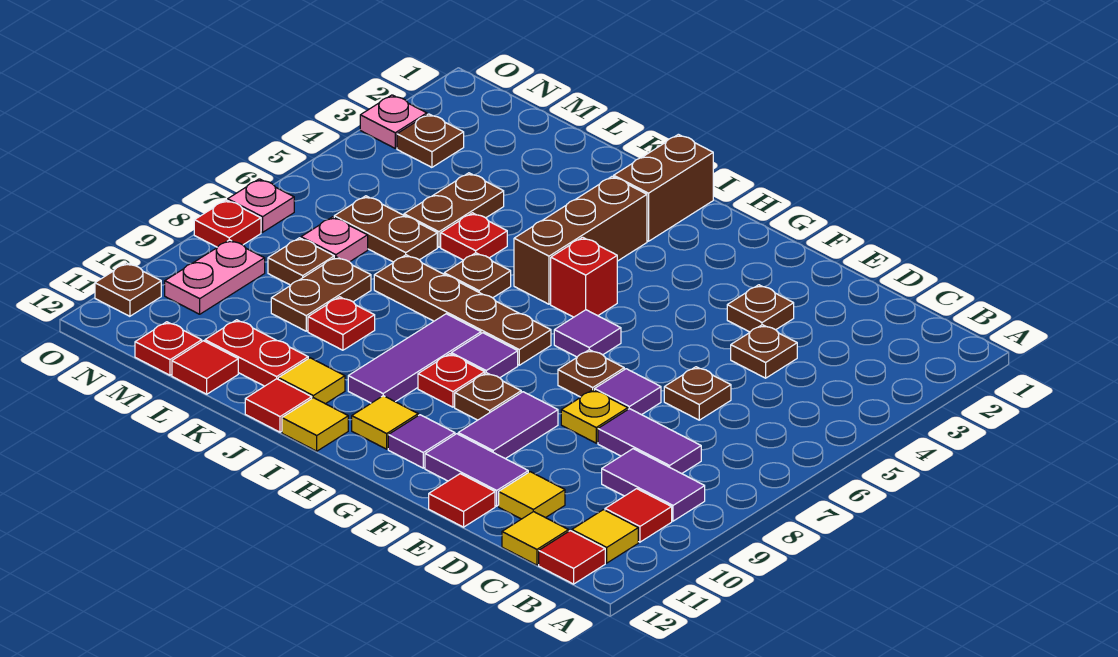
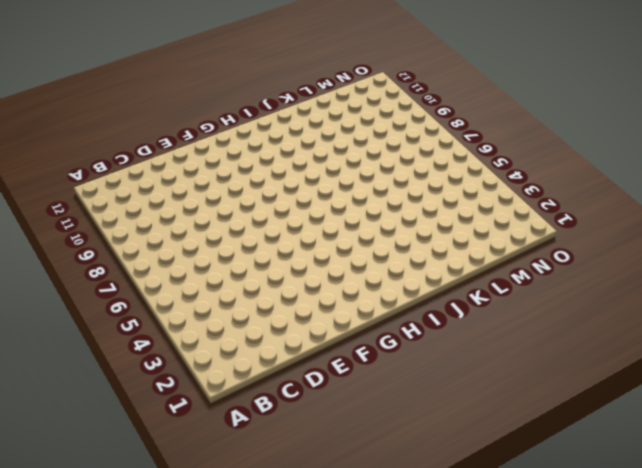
none -> purple tile B9:C9 level 1
none -> red tile B10 level 1
none -> yellow tile B11 level 1
none -> red tile B12 level 1

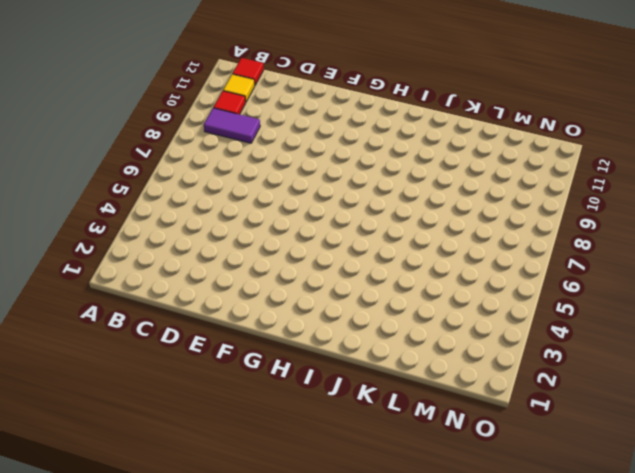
none -> purple tile C8:D8 level 1
none -> yellow tile C12 level 1
none -> brown plate D4 level 1
none -> brown plate D6 level 1

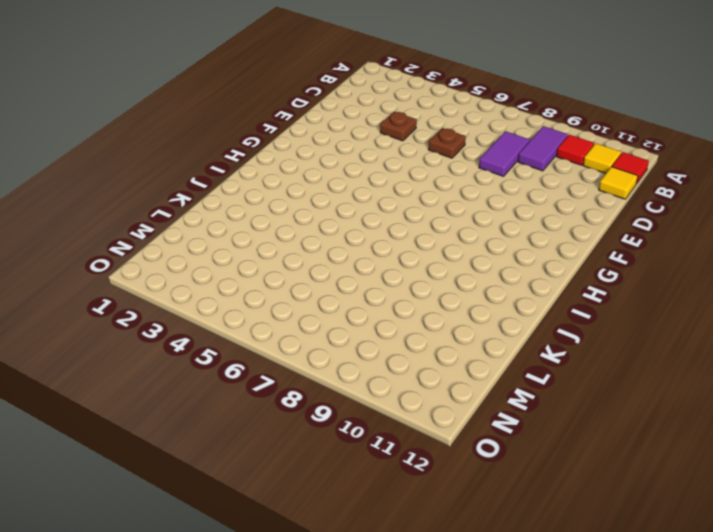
none -> yellow tile D11 level 1
none -> brown plate E3 level 1
none -> purple tile E7 level 1
none -> yellow plate E8 level 1

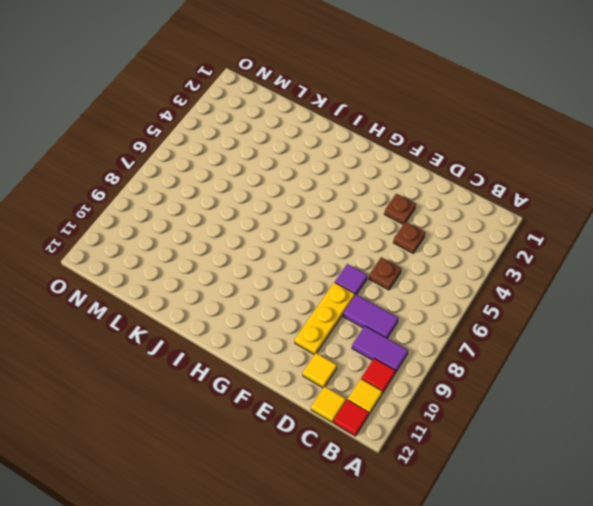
yellow plate E8:E10 level 1 -> yellow plate E8 level 1
none -> purple tile E11:F11 level 1
none -> red tile E12 level 1
none -> brown plate F7 level 1
none -> purple tile F9:F10 level 1

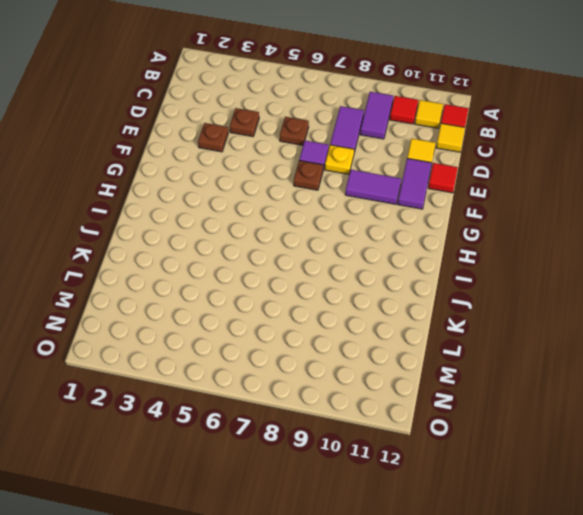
none -> purple tile G6 level 1
none -> brown plate G9 level 1
none -> purple tile G11 level 1
none -> red brick H5 level 1

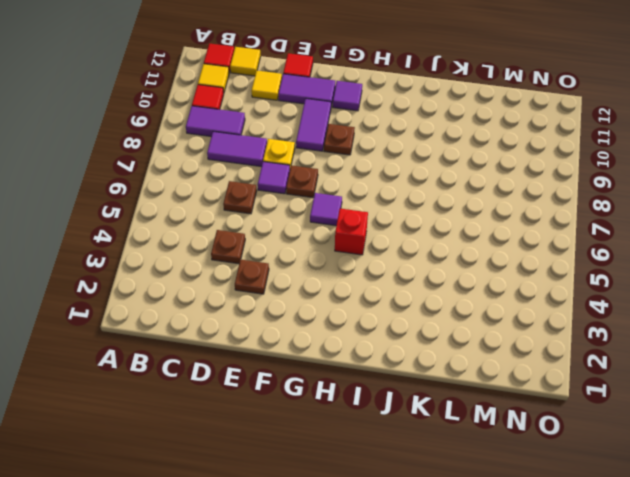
none -> brown plate H7:K7 level 1
none -> purple tile H8 level 1
none -> red plate H9 level 1
none -> yellow tile H11 level 1

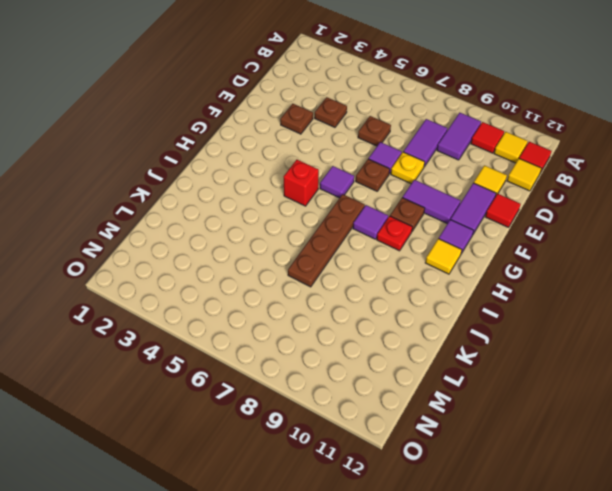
none -> brown brick I1:I2 level 1
none -> brown brick I3:I5 level 1
none -> purple tile I8:I10 level 1
none -> yellow tile I12 level 1

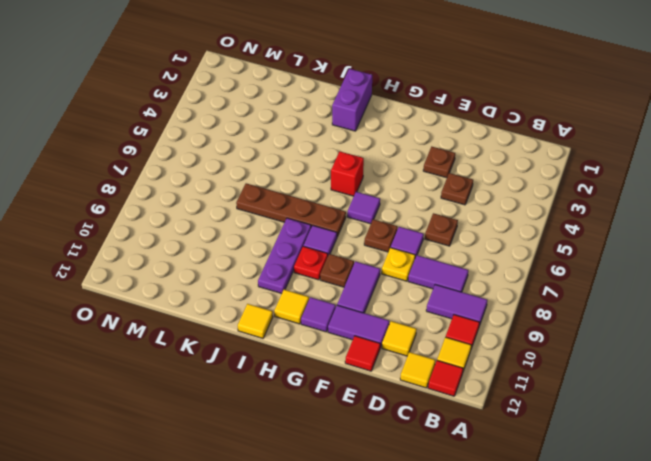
purple brick I1:I2 level 1 -> brown brick I1:I2 level 1
purple plate I8:I10 level 1 -> purple tile I8:I10 level 1
none -> brown brick I3:I5 level 1
none -> brown plate J6 level 1
none -> yellow tile J11 level 1
none -> red tile J12 level 1

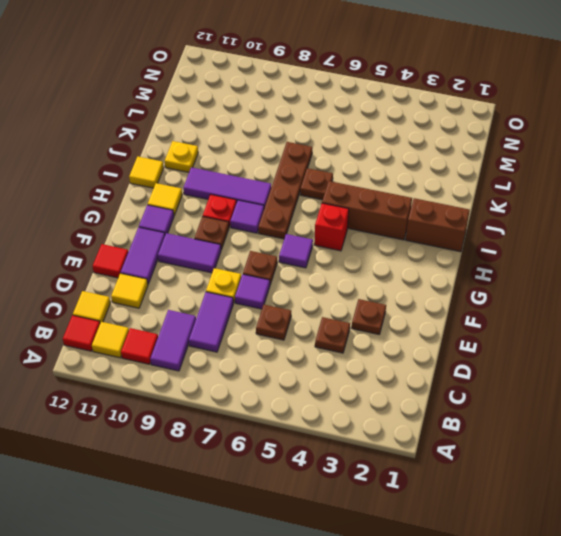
yellow plate J11 level 1 -> yellow tile J11 level 1
none -> red tile J12 level 1
none -> red plate K5 level 1
none -> red plate K9 level 1
none -> red plate K11:L11 level 1

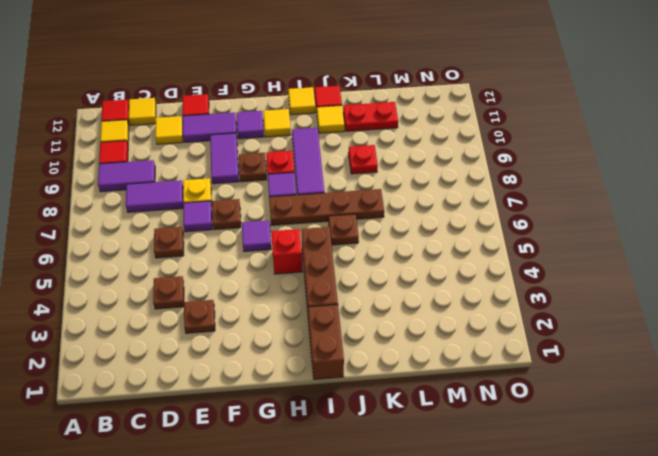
none -> red plate K5 level 1
none -> brown plate L4:L5 level 1
none -> brown plate L6:M6 level 1
none -> brown plate L8:L9 level 1

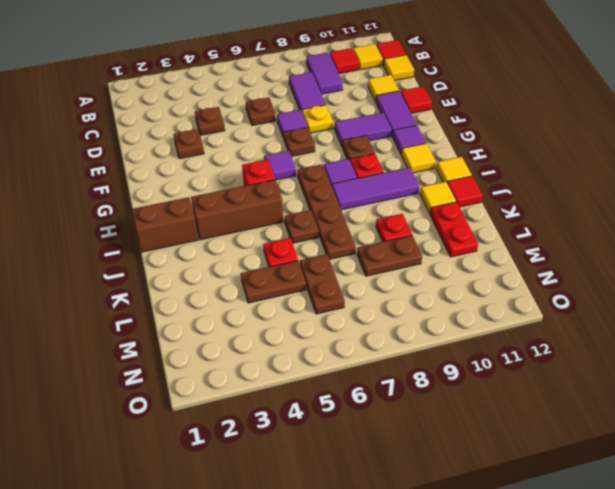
none -> red tile L12 level 1
none -> pink plate M7 level 1
none -> brown plate M8 level 1
none -> red plate M12 level 1

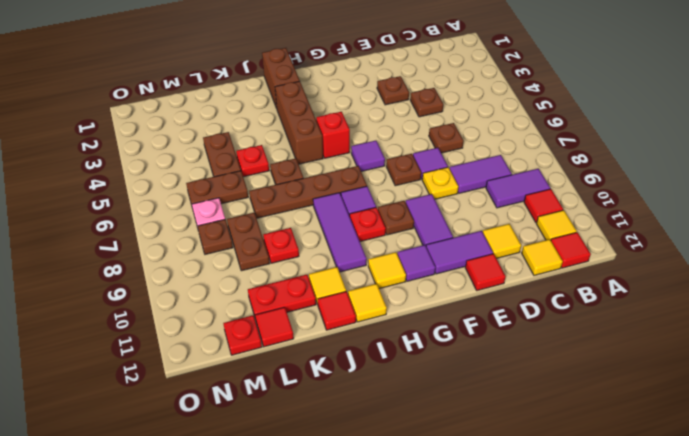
none -> brown plate N3 level 1
none -> pink plate N9:N10 level 1
none -> pink plate O3 level 1
none -> pink plate O7 level 1

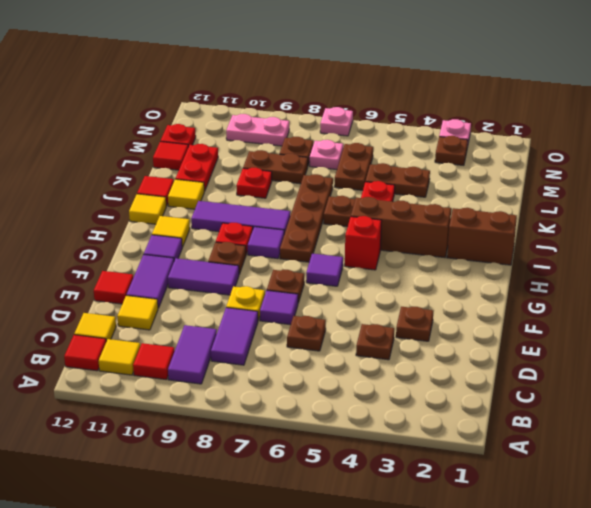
none -> red plate O8 level 1
none -> brown plate O11 level 1

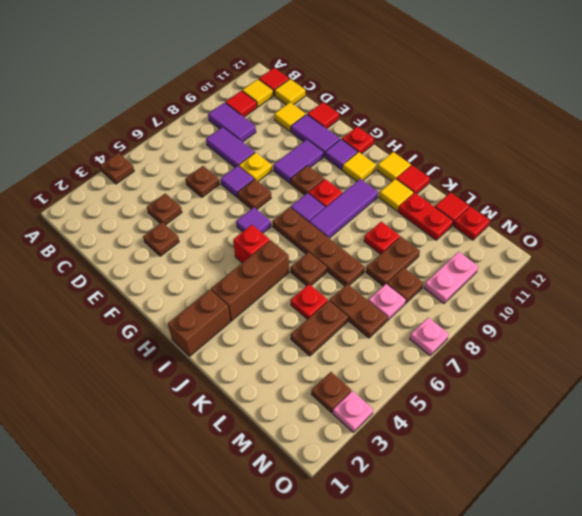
brown plate A4 level 1 -> brown plate O11 level 1
red plate G12 level 1 -> red plate O8 level 1

